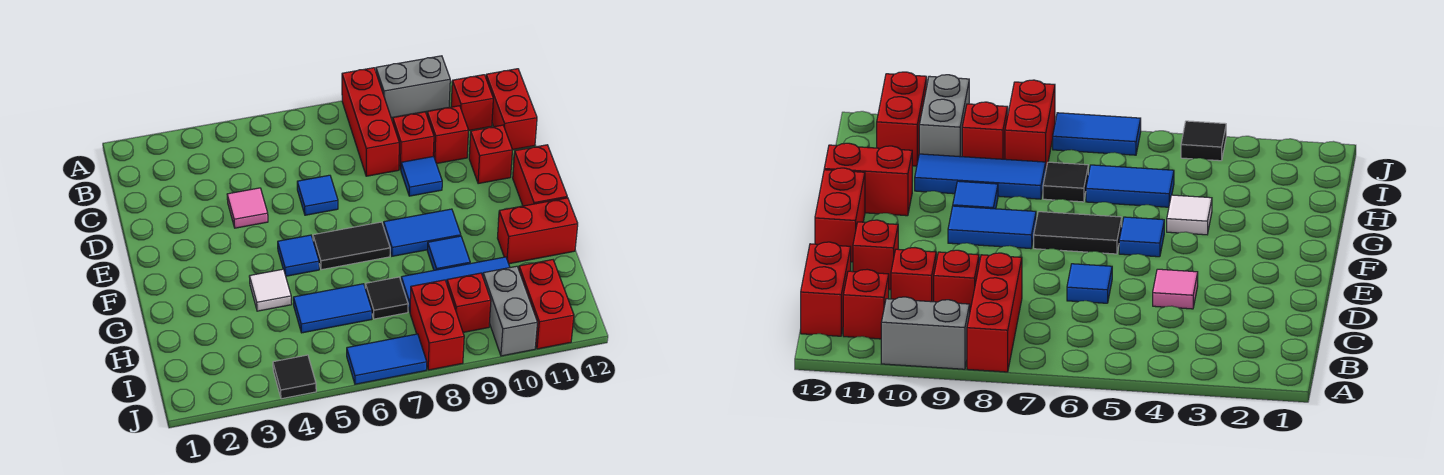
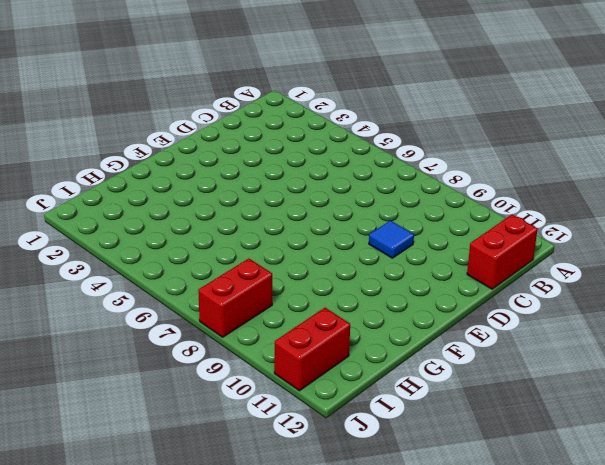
none -> red brick A8:C8 level 1
none -> grey brick A9:A10 level 1
none -> red brick B11 level 1

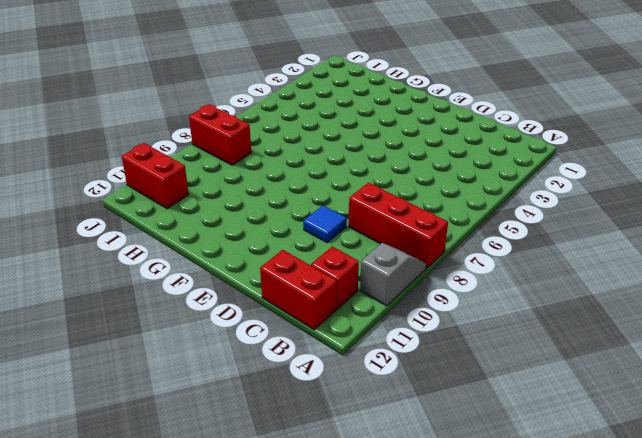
grey slope A9:A10 level 1 top 10 -> grey brick A9:A10 level 1
none -> red brick C9 level 1
none -> red brick C10 level 1
none -> pink tile D4 level 1

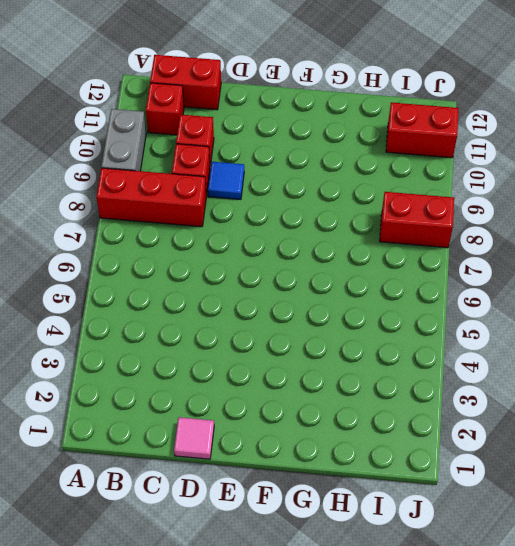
pink tile D1 level 1 -> pink tile D4 level 1
none -> blue tile D6 level 1
none -> red brick D11 level 1
none -> red brick E12:F12 level 1

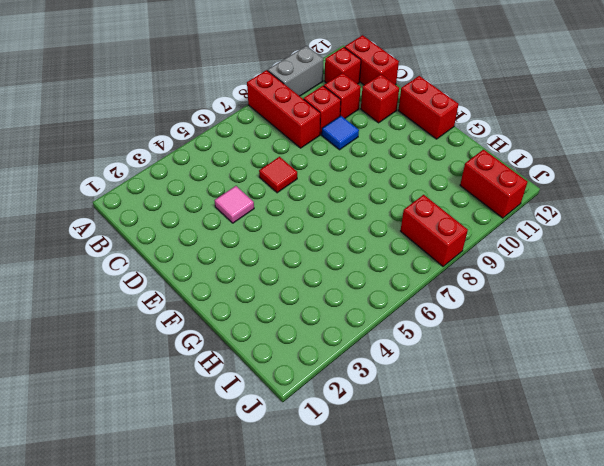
red tile D6 level 1 -> blue tile D6 level 1
none -> blue tile F5 level 1
none -> black tile F6:F7 level 1
none -> blue tile F8:F9 level 1

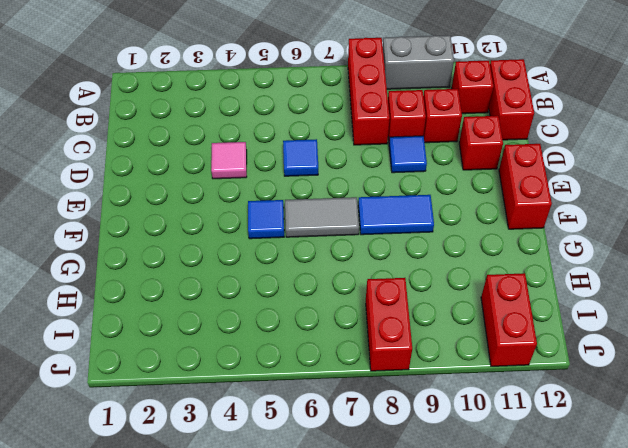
grey tile F6:F7 level 1 -> black tile F6:F7 level 1
none -> white tile G4 level 1
none -> blue tile G9 level 1
none -> red brick G11:G12 level 1

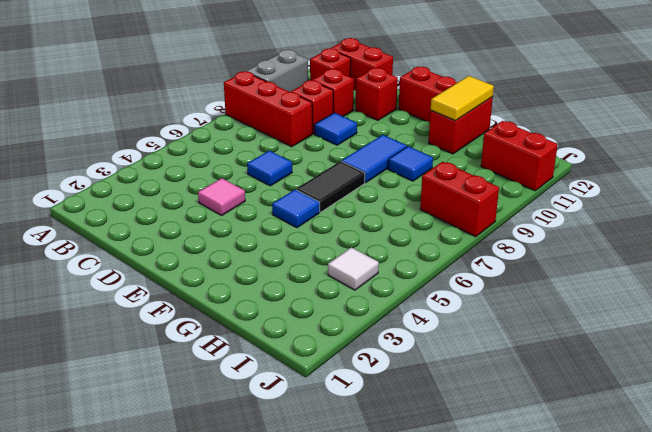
yellow tile G11:G12 level 2 -> none
white tile I4 level 1 -> white tile G4 level 1
none -> blue tile H5:H6 level 1
none -> black tile H7 level 1
none -> blue tile H8:H10 level 1

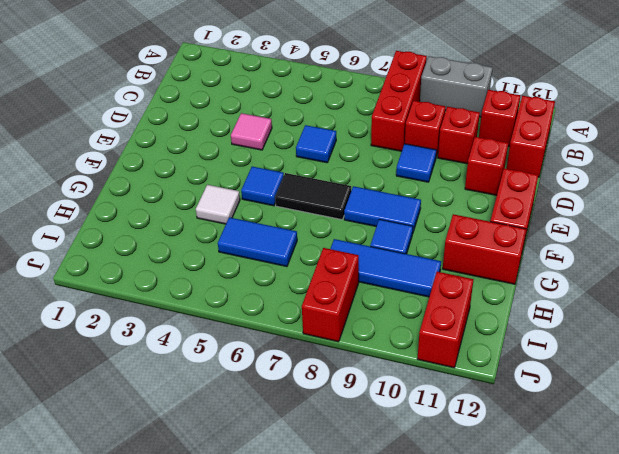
none -> black tile H7 level 1
none -> red brick I9 level 1
none -> grey brick I10:J10 level 1

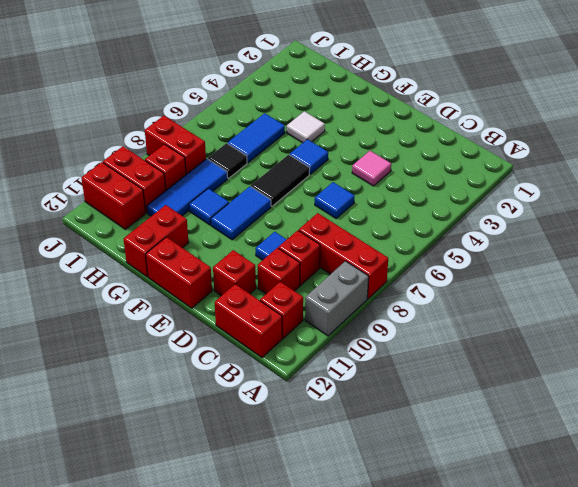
red brick I10:J10 level 1 -> grey brick I10:J10 level 1
none -> black tile J4 level 1
none -> blue tile J6:J7 level 1

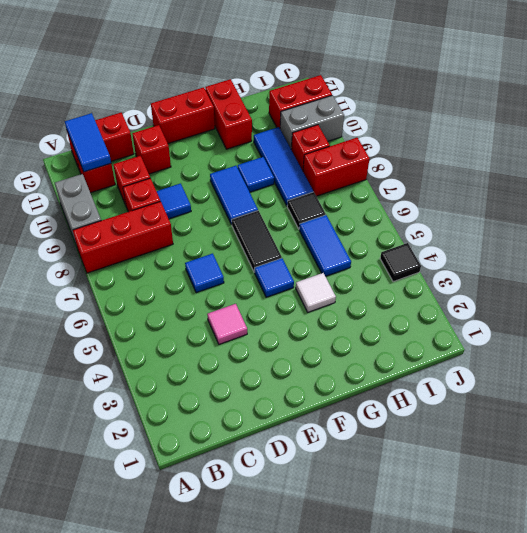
blue tile B11:B12 level 2 -> blue tile J6:J7 level 1

